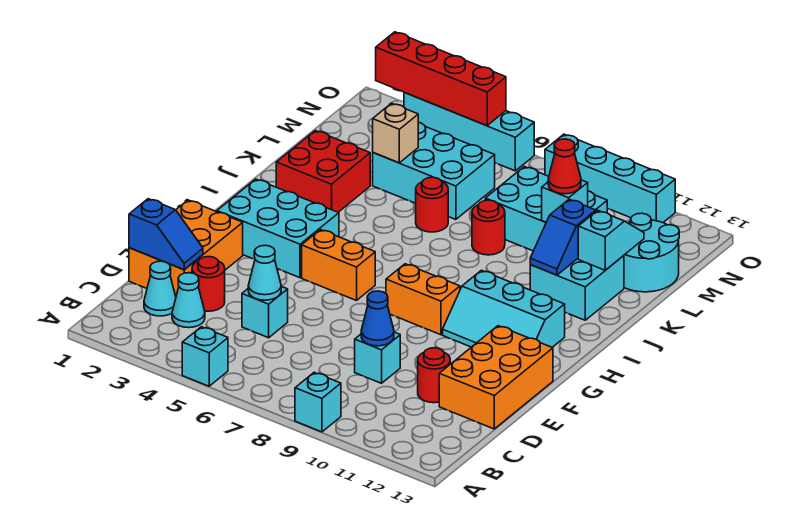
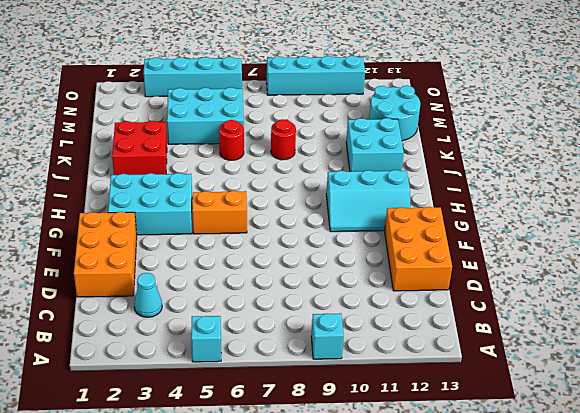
none -> cyan cone C2 level 1
none -> red round brick D3 level 1
none -> cyan brick D5 level 1
none -> cyan brick D9 level 1

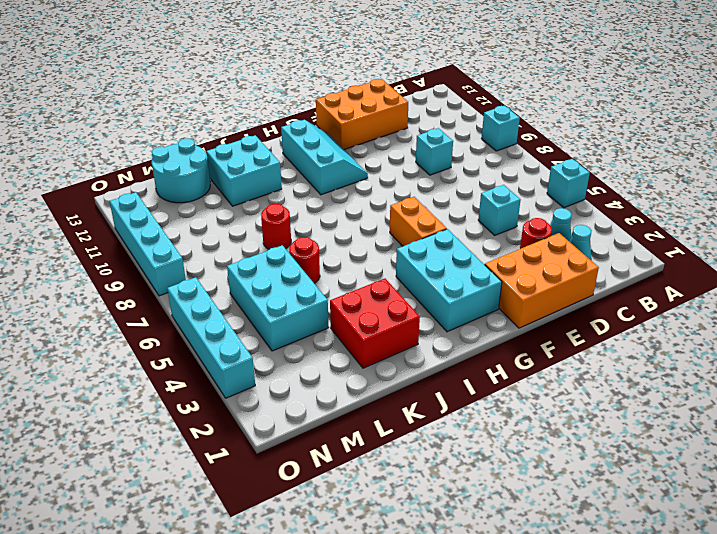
none -> red round brick D11 level 1
none -> orange brick G8:G9 level 1
none -> cyan brick L8:M10 level 1
none -> blue slope D1:D2 level 2 top 1

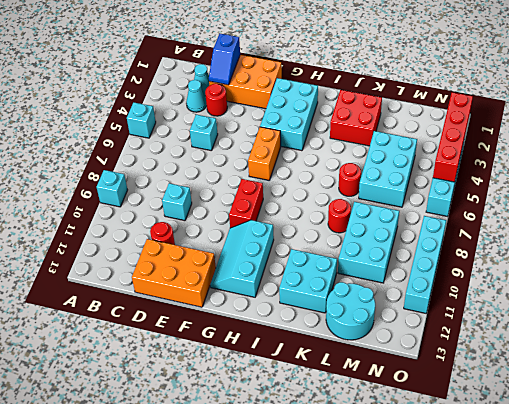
red brick G8:G9 level 1 -> orange brick G8:G9 level 1
none -> cyan cone D5 level 2
none -> blue cone D9 level 2
none -> blue slope J11:K11 level 2 top K
none -> cyan slope K12:L12 level 2 top K

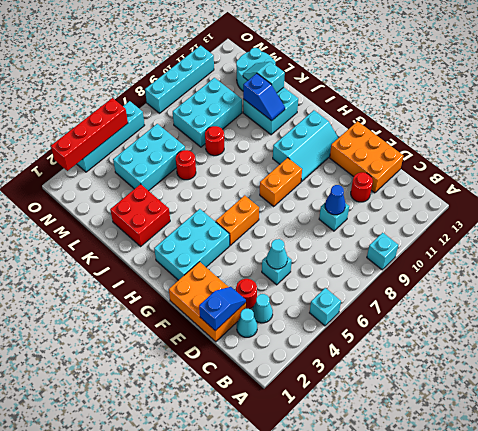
none -> tan brick L4 level 2
none -> cyan brick L10 level 2
none -> red cone L10 level 3

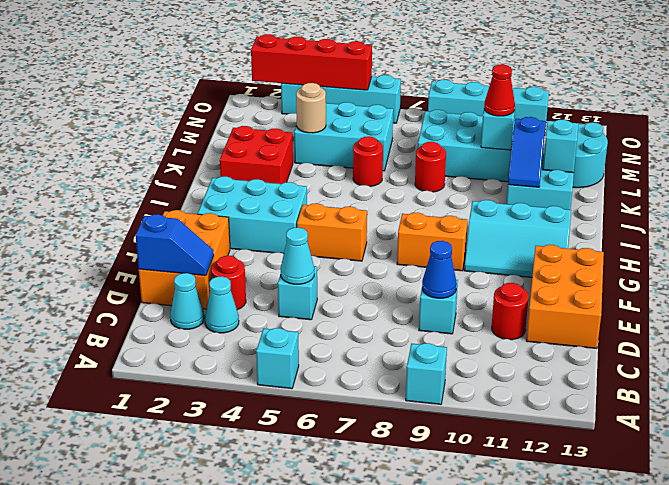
tan round brick L4 level 2 -> tan brick L4 level 2

